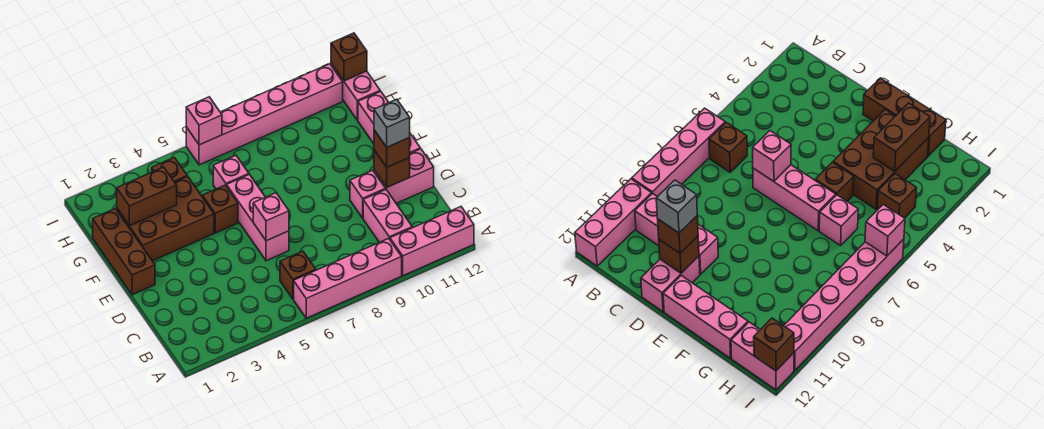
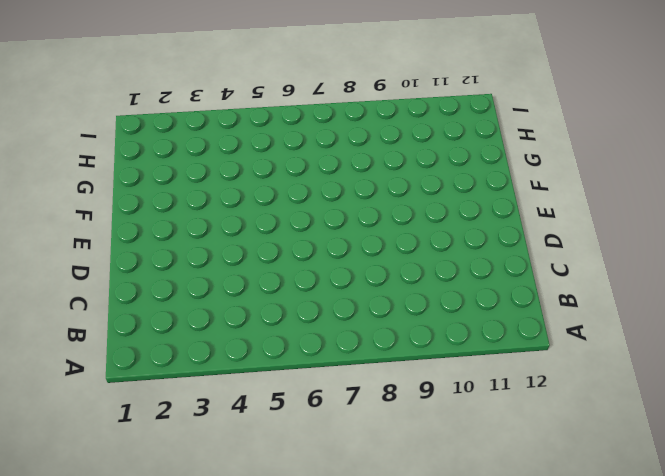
none -> pink brick A6:A9 level 1
none -> pink brick A10:A12 level 1
none -> brown brick B6 level 1

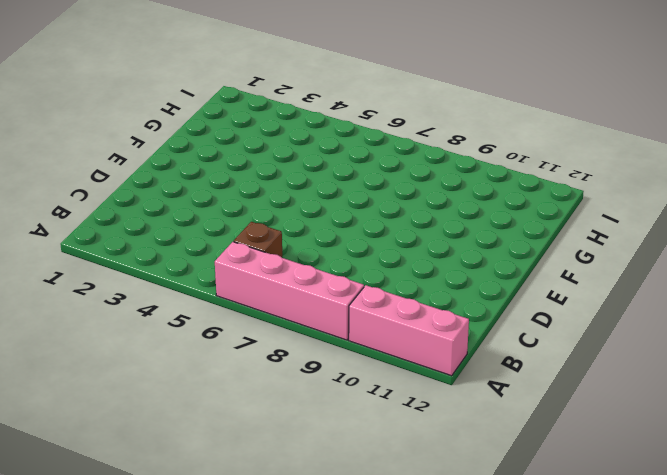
none -> pink brick B10:C10 level 1
none -> pink brick D6:F6 level 1
none -> pink brick D10 level 1

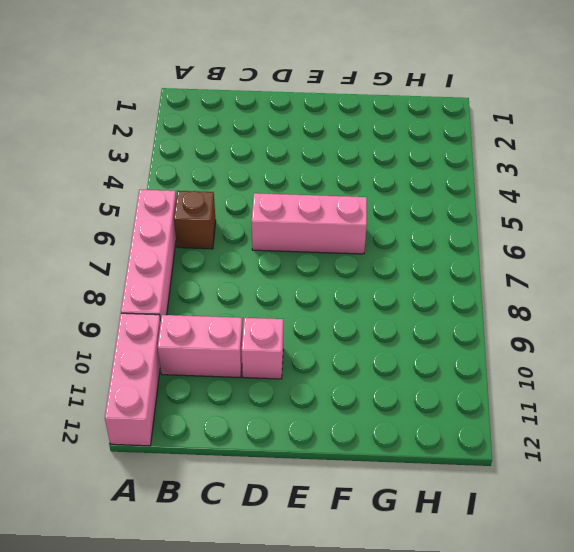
none -> pink brick D11:D12 level 1
none -> brown brick E1:G1 level 1
none -> pink brick E12:G12 level 1

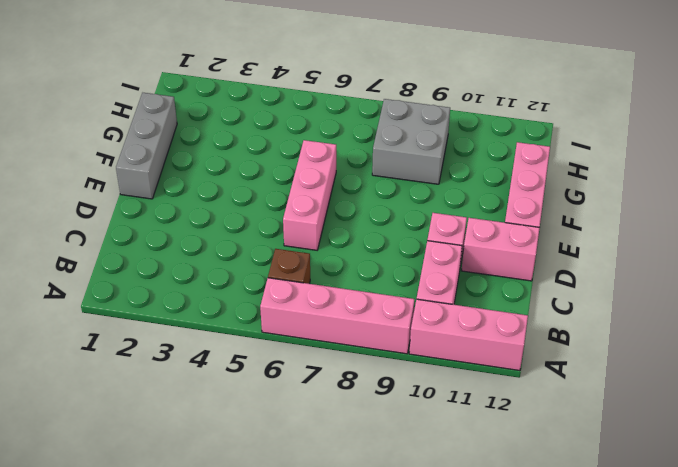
grey brick E1:G1 level 1 -> brown brick E1:G1 level 1
grey brick G8:H9 level 1 -> none
none -> brown brick F2:G4 level 1
none -> brown brick F5 level 1
none -> pink brick G6 level 1

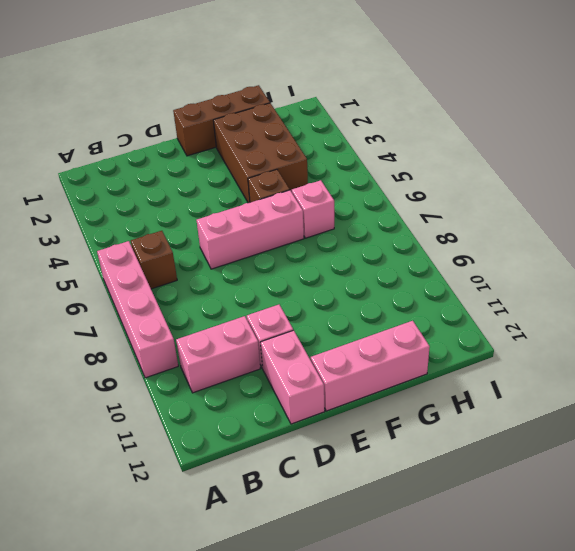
none -> pink brick A10:A12 level 1
none -> brown brick H4 level 1
none -> pink brick H12:I12 level 1

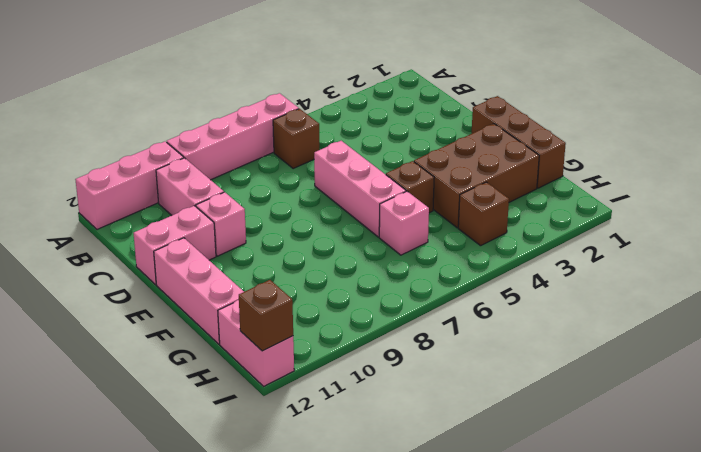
none -> pink brick I6:I11 level 1
none -> pink brick D6 level 2
none -> brown brick D11 level 2

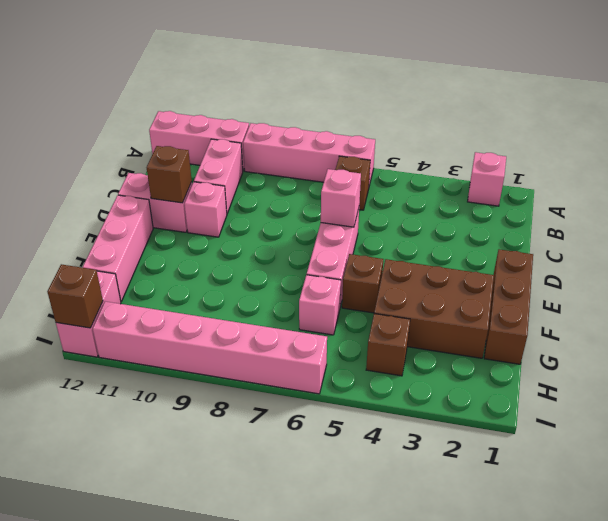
pink brick A2 level 1 -> pink brick I6 level 2
none -> brown brick G2:G3 level 2
none -> brown brick D11 level 3
none -> grey brick D11 level 4

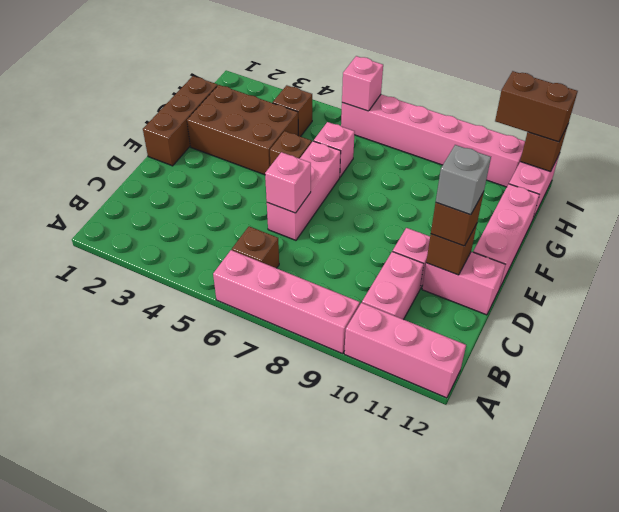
brown brick I11:I12 level 3 -> brown brick G2:G3 level 2

